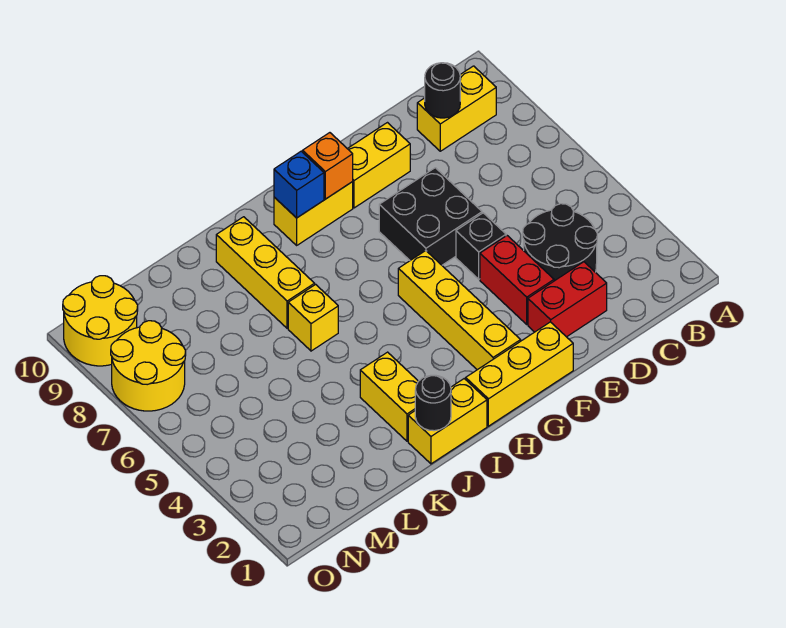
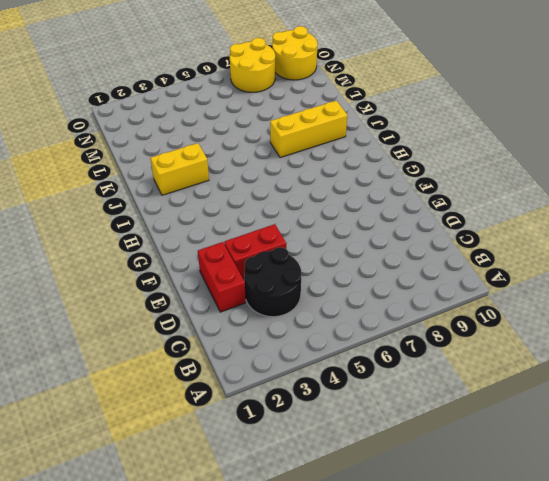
none -> yellow brick B9:C9 level 1
none -> black brick E5 level 1
none -> black brick E6:F7 level 1

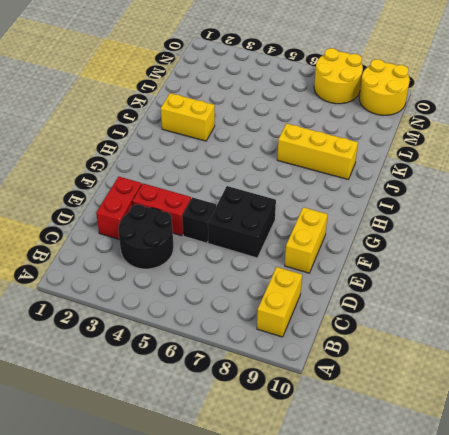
none -> yellow brick F1:H1 level 1
none -> yellow brick G2:G5 level 1
none -> yellow brick G9:H9 level 1

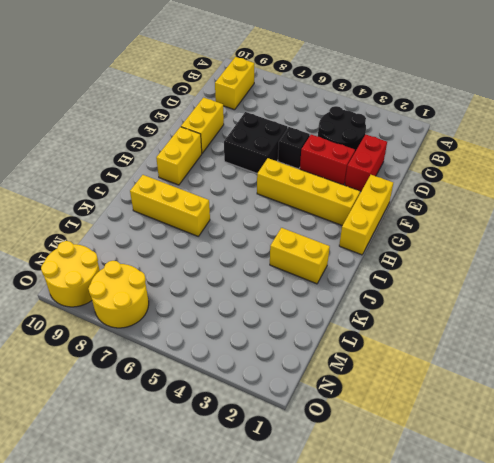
none -> yellow brick I1:J1 level 1
none -> yellow brick J6 level 1
none -> black round brick C9 level 2

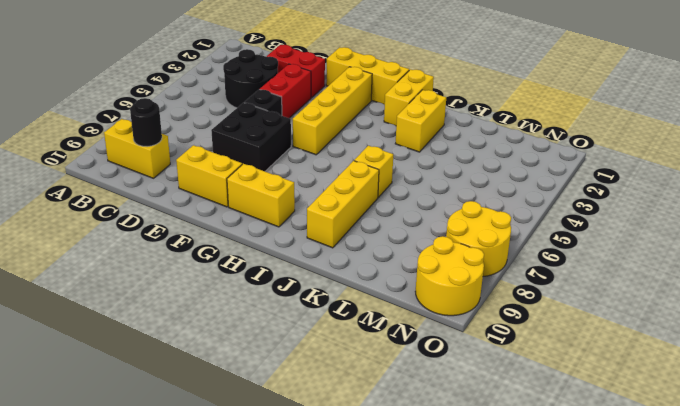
yellow brick I1:I2 level 1 -> yellow brick I1:J1 level 1
none -> orange brick G9 level 2
none -> blue brick H9 level 2
none -> black round brick J1 level 2

